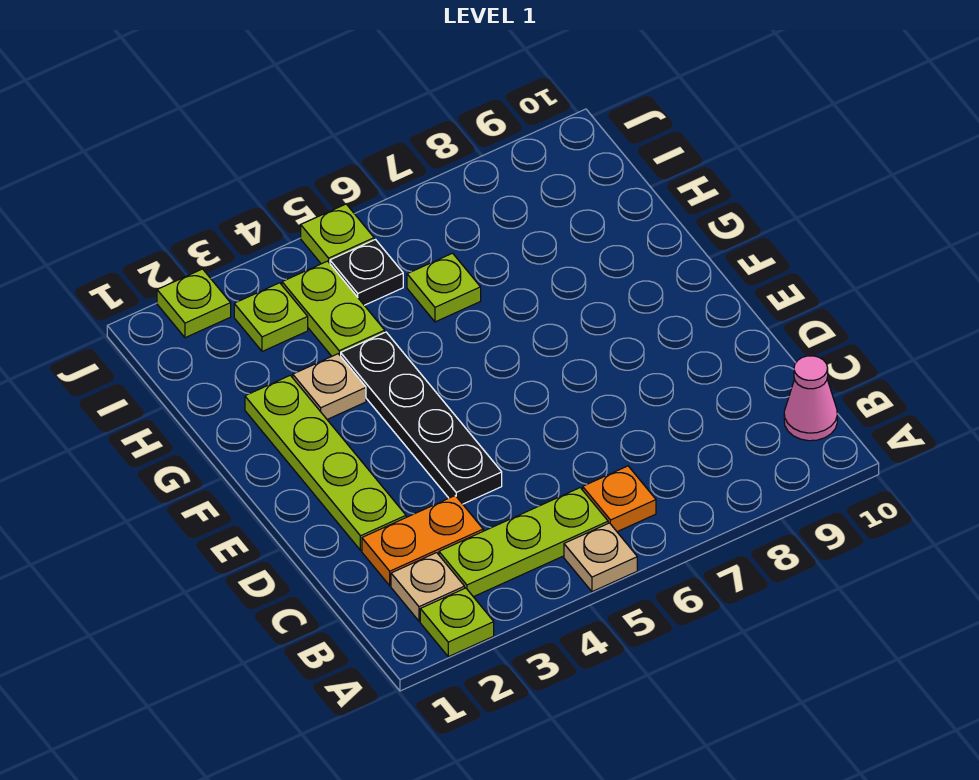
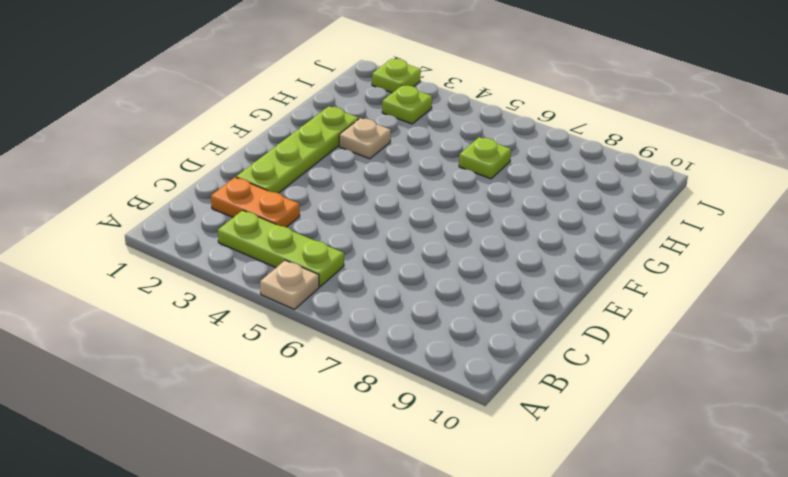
none -> lime plate A2 level 1
none -> tan plate B2 level 1
none -> orange plate B6 level 1

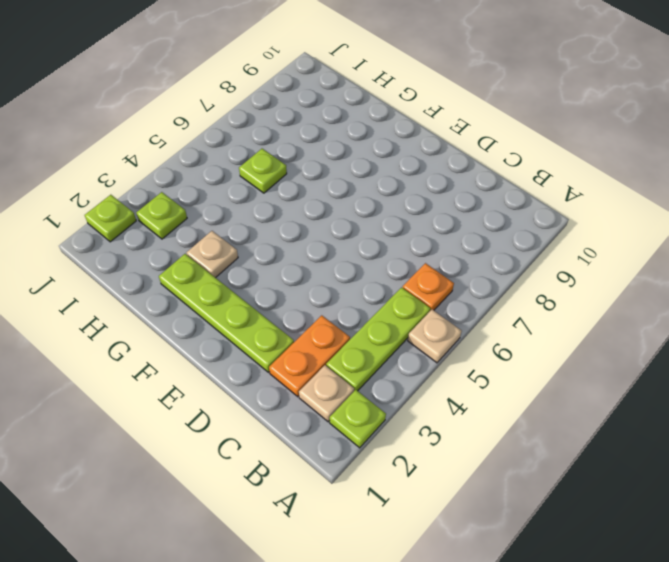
none -> pink cone B10 level 1
none -> black plate D4:G4 level 1
none -> lime plate H4:I4 level 1

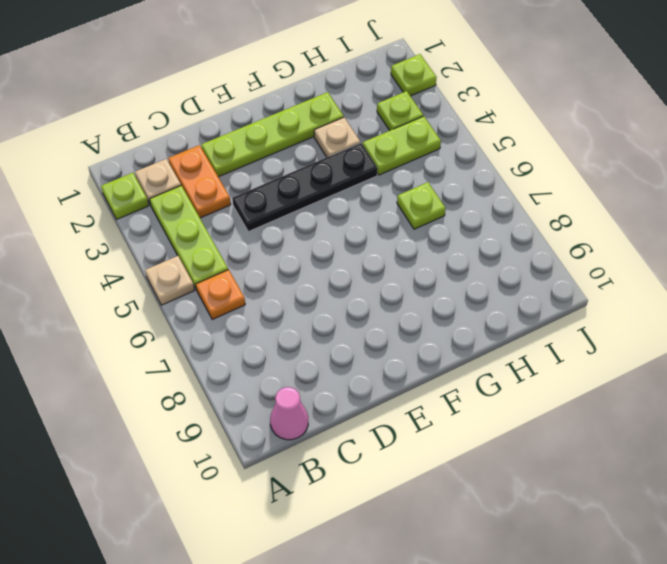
none -> black plate I5 level 1
none -> lime plate J5 level 1

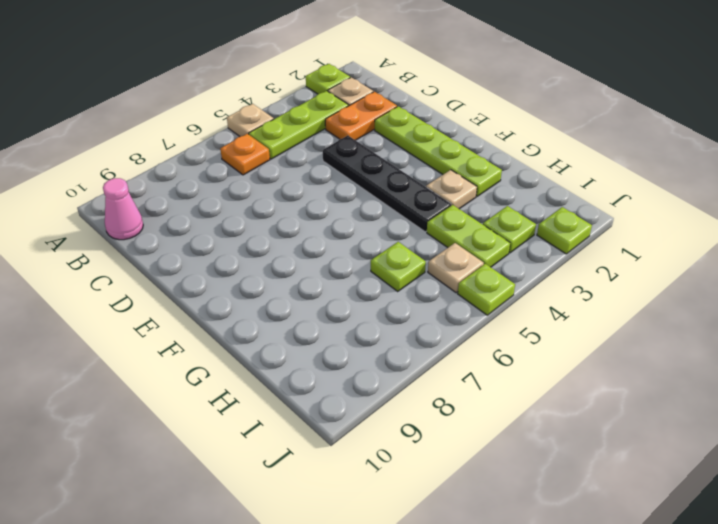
tan plate I5 level 1 -> black plate I5 level 1

